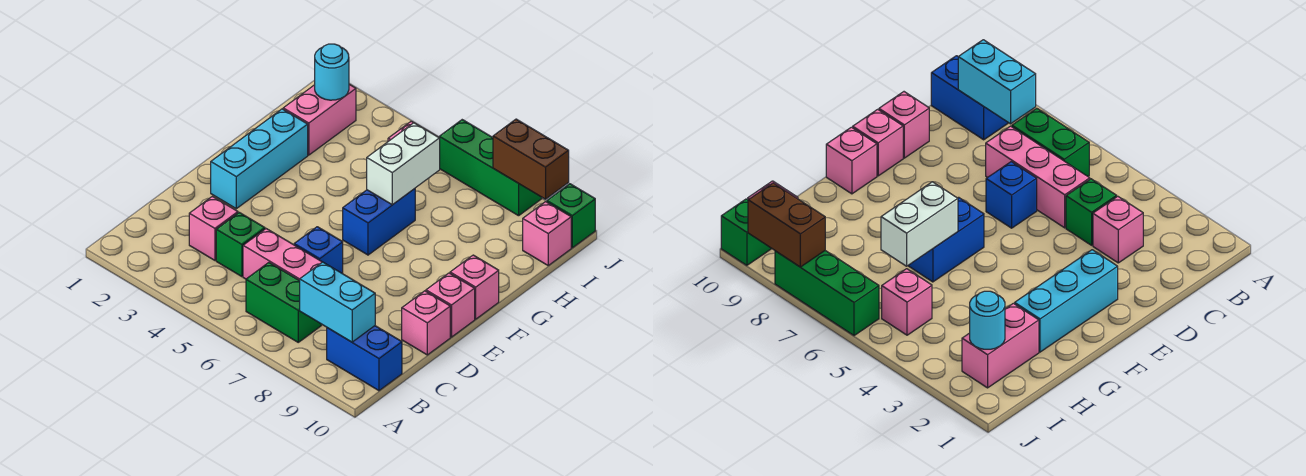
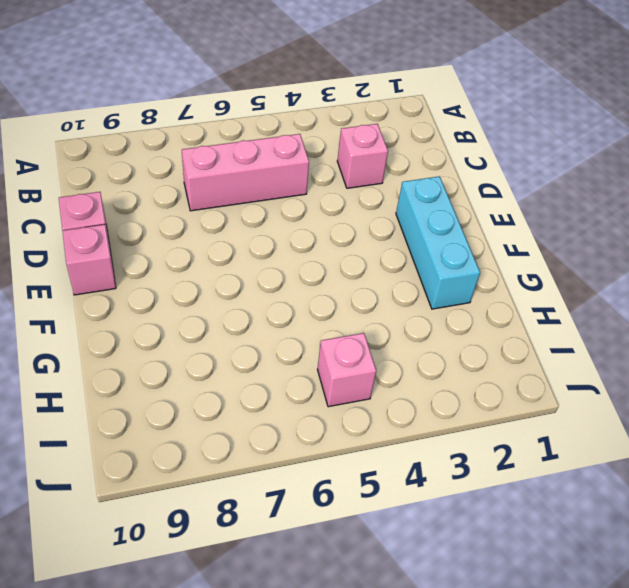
none -> green brick B6:B7 level 1
none -> blue brick B9:B10 level 1
none -> green brick C4 level 1

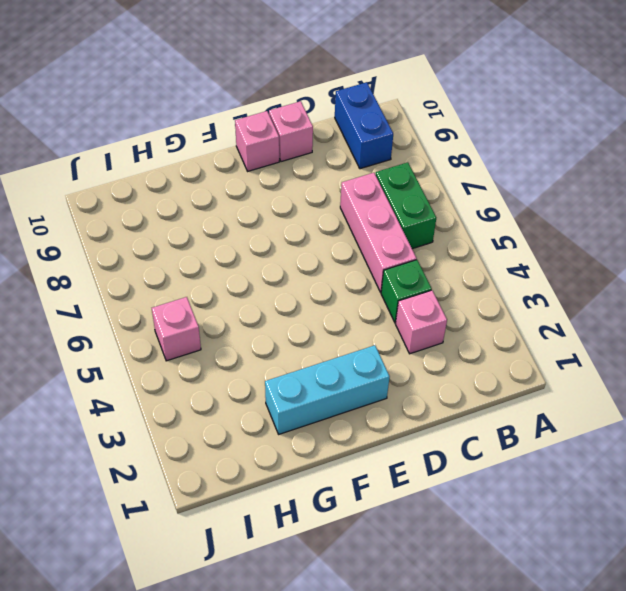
none -> blue brick D6 level 1
none -> blue brick F6:G6 level 1
none -> pink brick F10 level 1

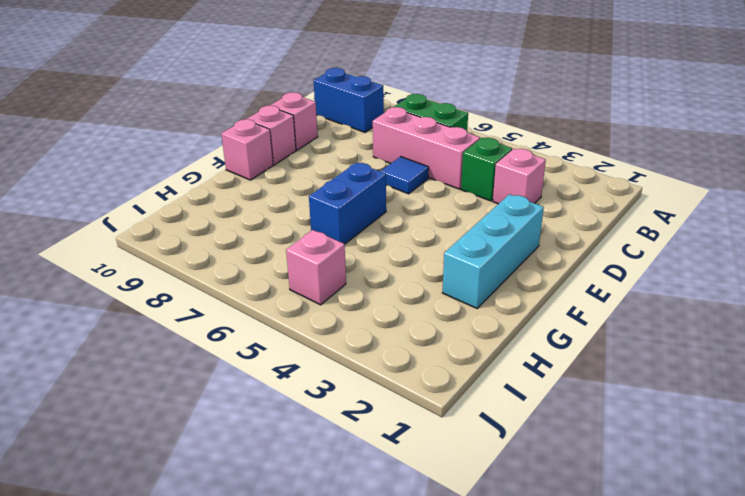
blue tile D6 level 1 -> blue brick D6 level 1
none -> pink brick H2:I2 level 1
none -> pink brick I10 level 1
none -> green brick J6:J8 level 1

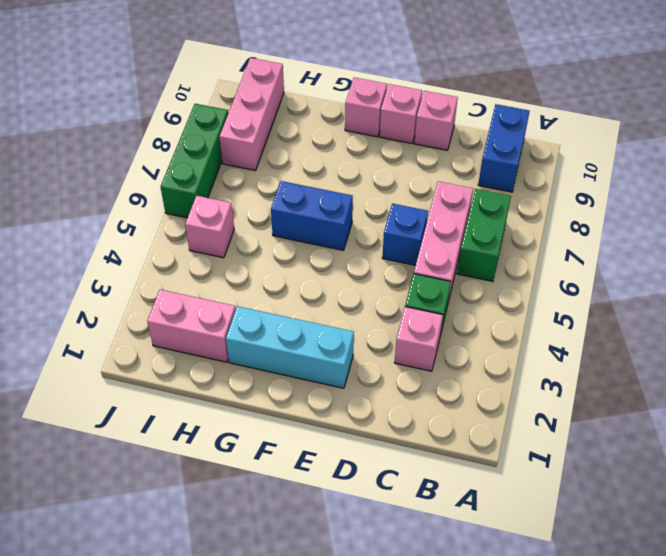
pink brick I8:I10 level 1 -> pink brick I10 level 1
none -> green brick J10 level 1
none -> cyan brick B8:B9 level 2
none -> white brick G6:H6 level 2

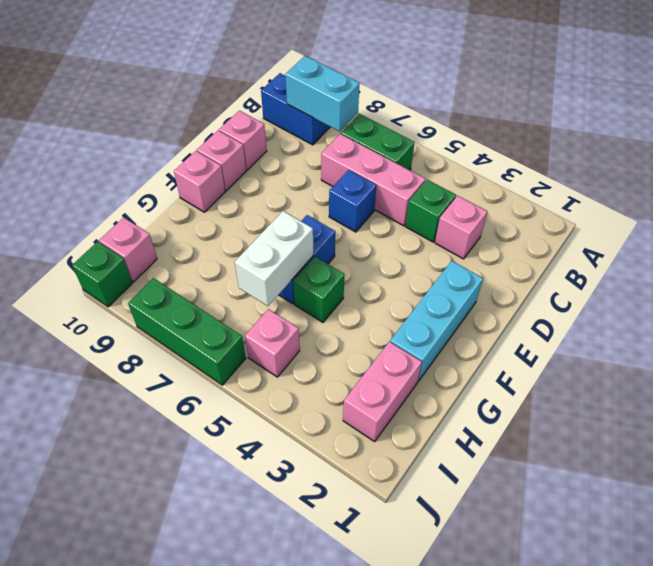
green brick G5 level 1 -> none
none -> cyan round brick I2 level 2
none -> brown brick J8:J9 level 2

